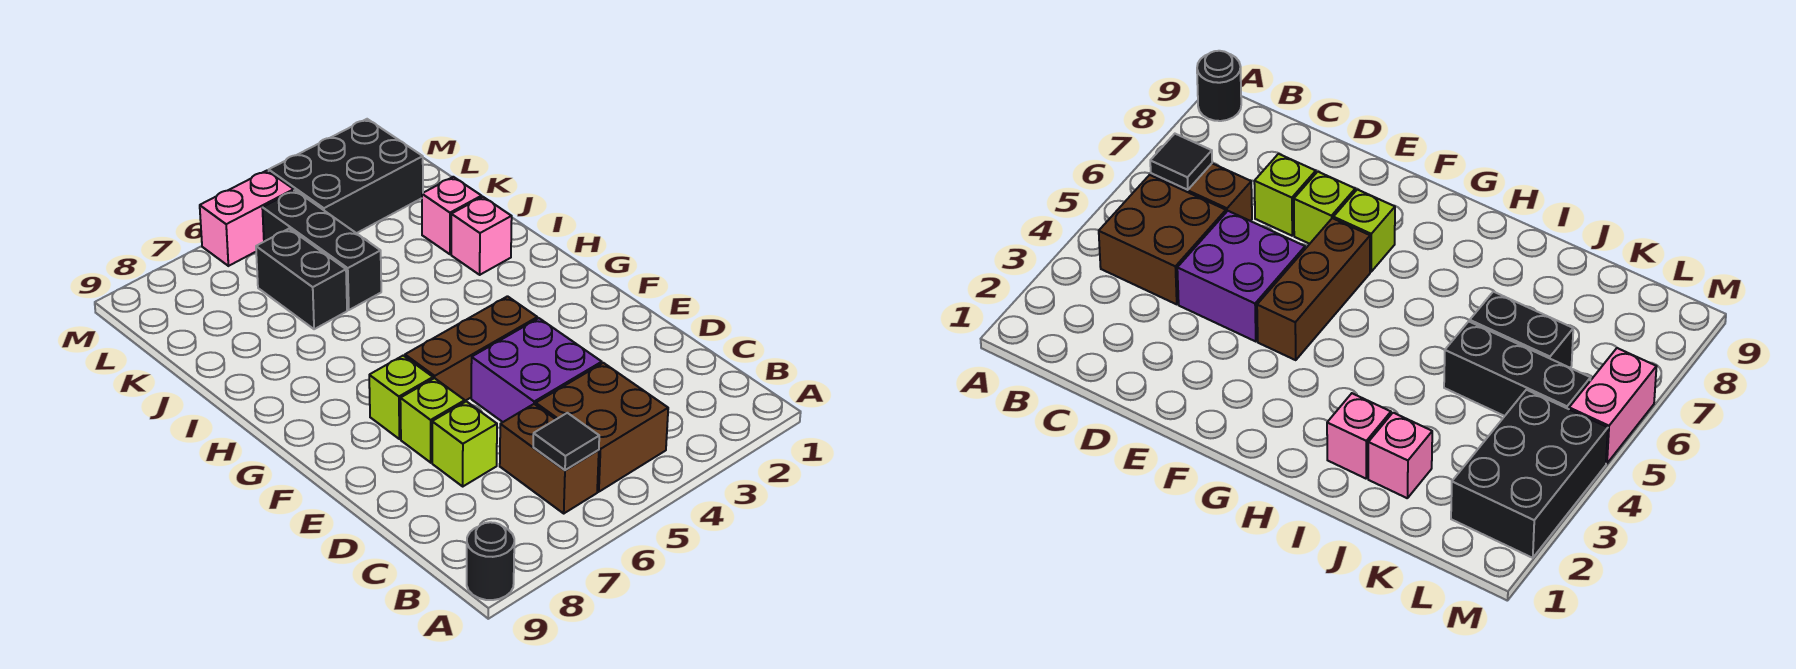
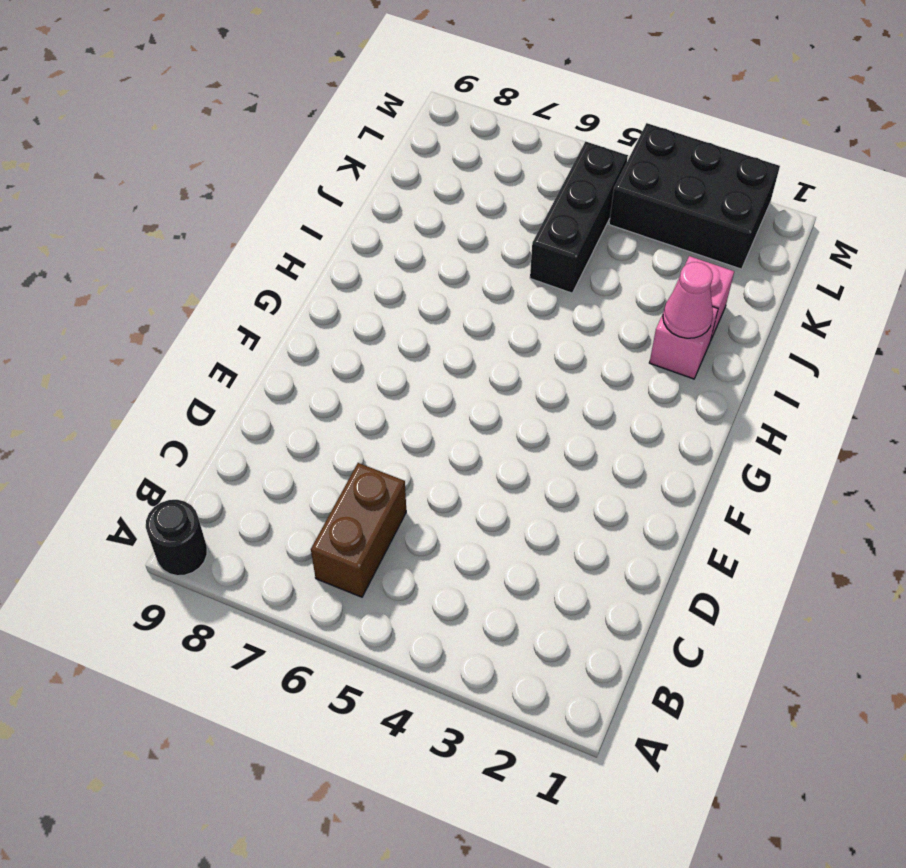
pink cone I2 level 2 -> none
none -> brown brick B4:C5 level 1
none -> purple brick D4:E5 level 1
none -> lime brick D7 level 1

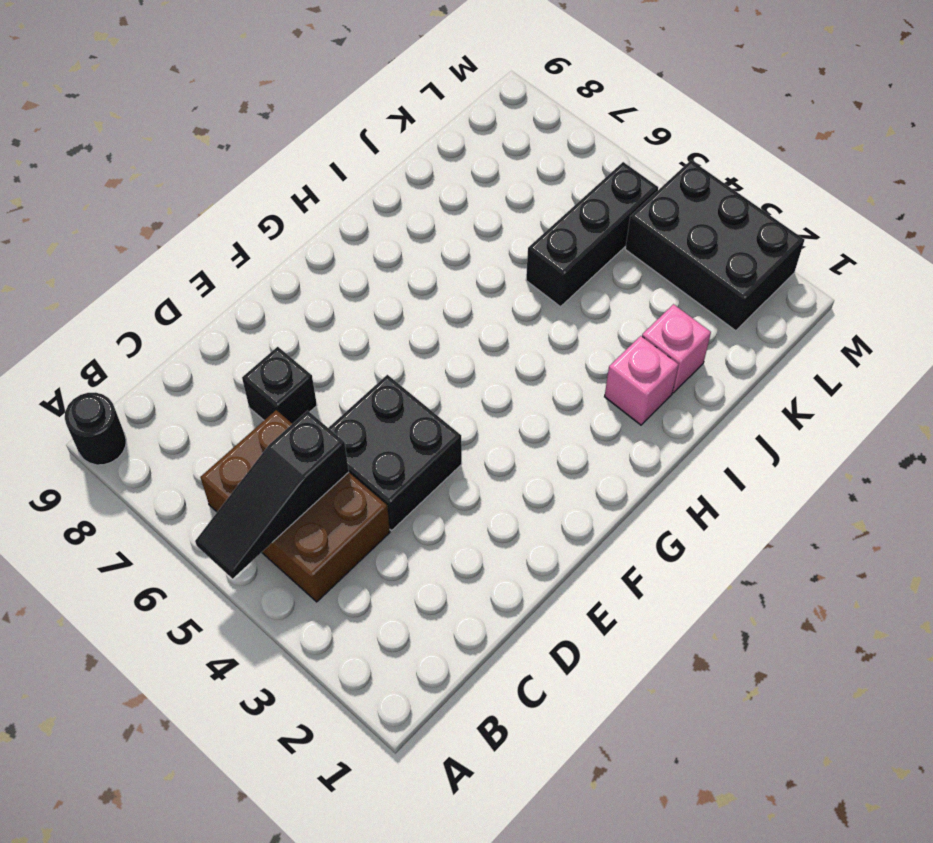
black slope A5:C5 level 2 top C -> none
black brick D4:E5 level 1 -> purple brick D4:E5 level 1
black brick D7 level 1 -> lime brick D7 level 1
none -> lime brick E7 level 1
none -> brown brick F4:F6 level 1
none -> lime brick F7 level 1

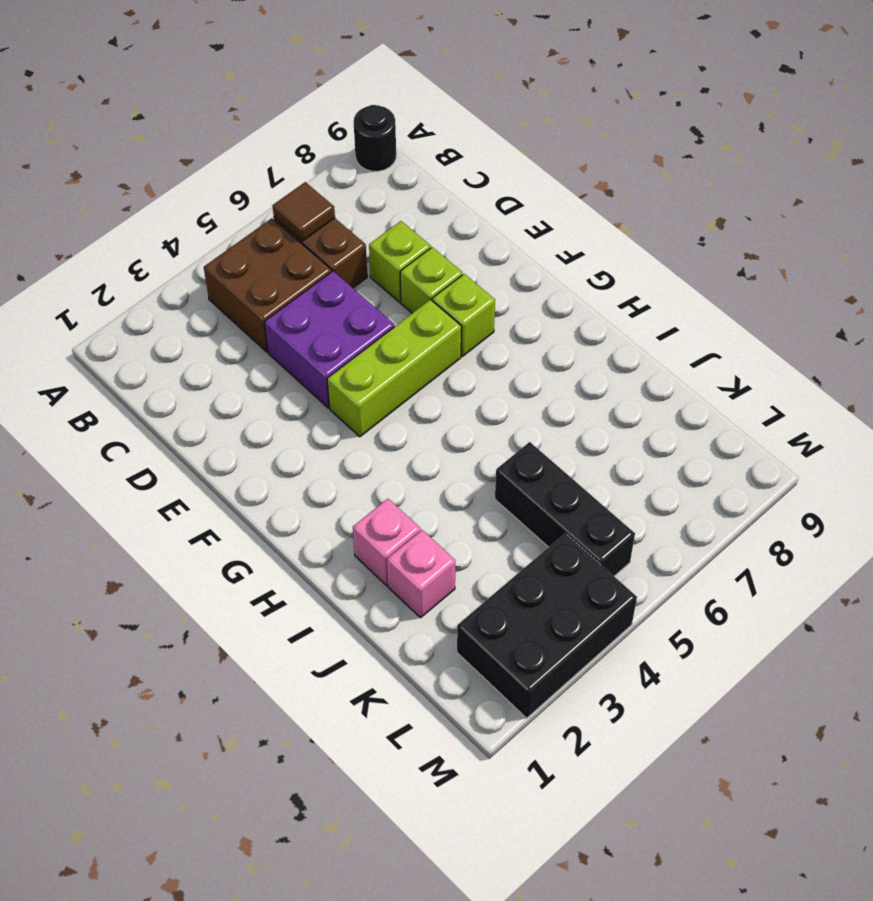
brown tile B6 level 2 -> black tile B6 level 2
lime brick F4:F6 level 1 -> brown brick F4:F6 level 1
none -> black brick J6:K6 level 1
none -> pink brick M5:M6 level 1

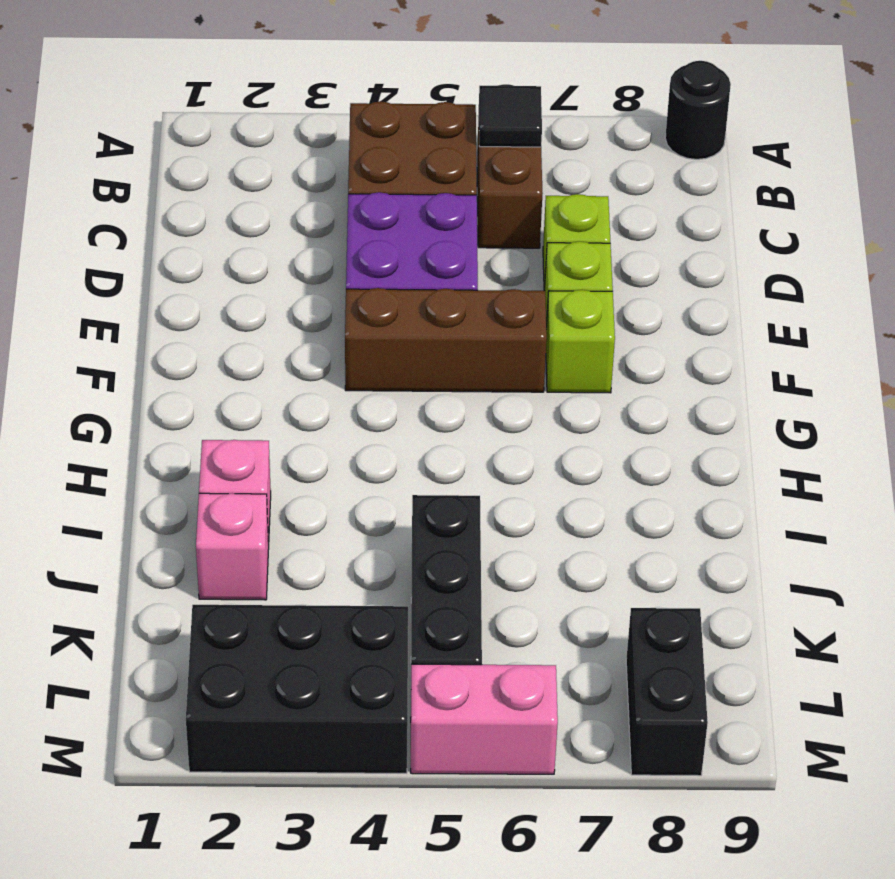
black brick L8:M8 level 1 -> black brick J6:K6 level 1

